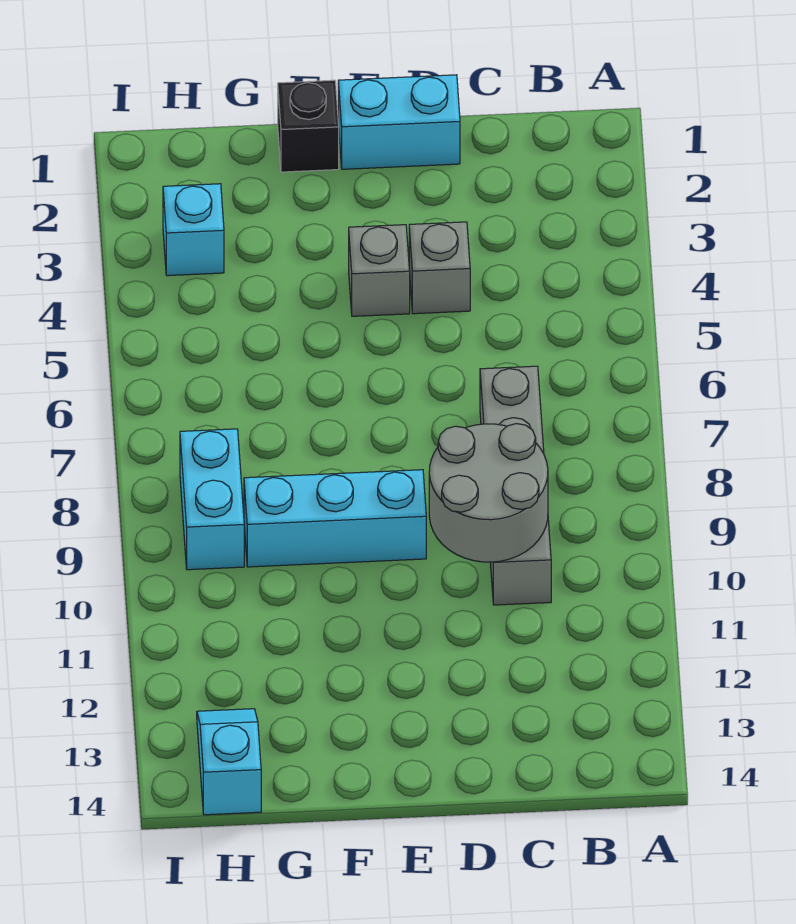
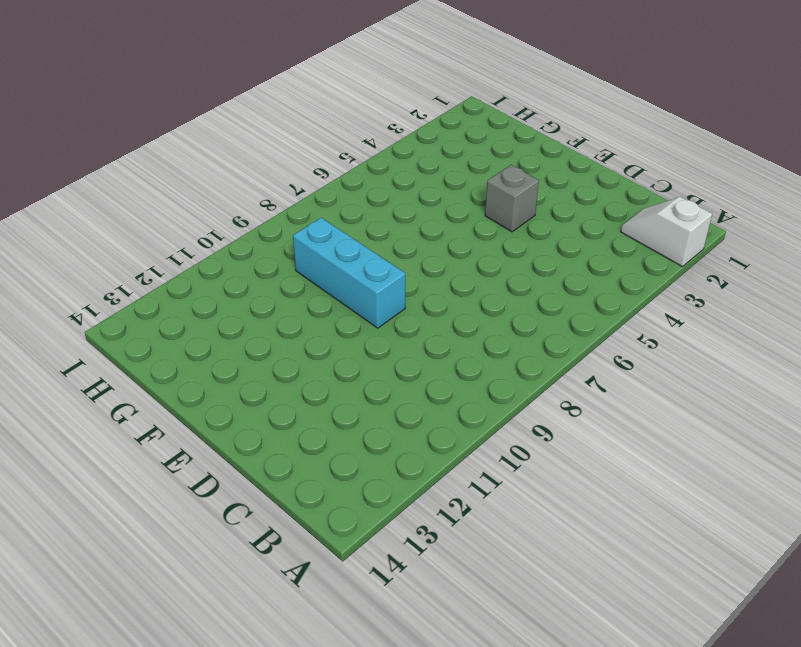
white slope A2:B2 level 1 top A -> none
none -> grey brick C7:C10 level 1
none -> cyan brick D1:E1 level 1

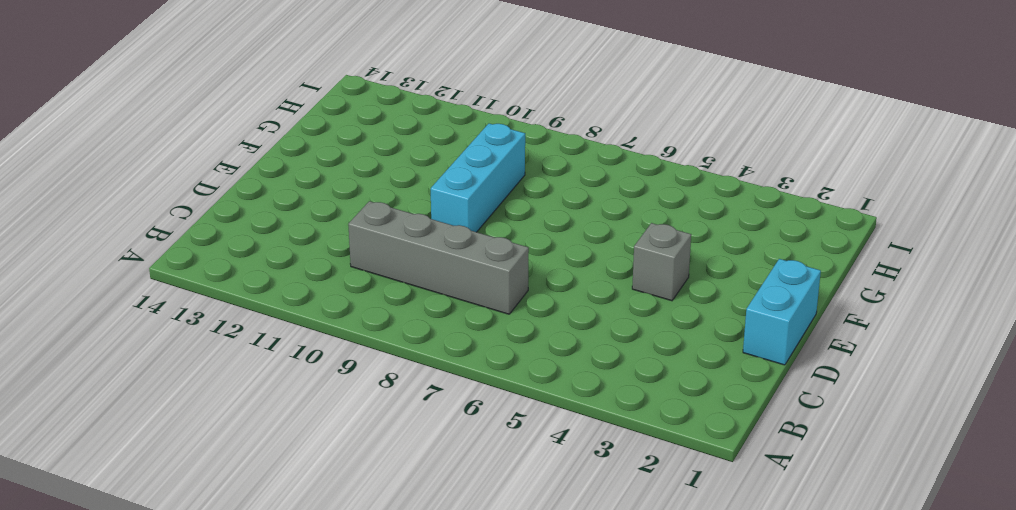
none -> grey brick D4 level 1
none -> black brick F1 level 1

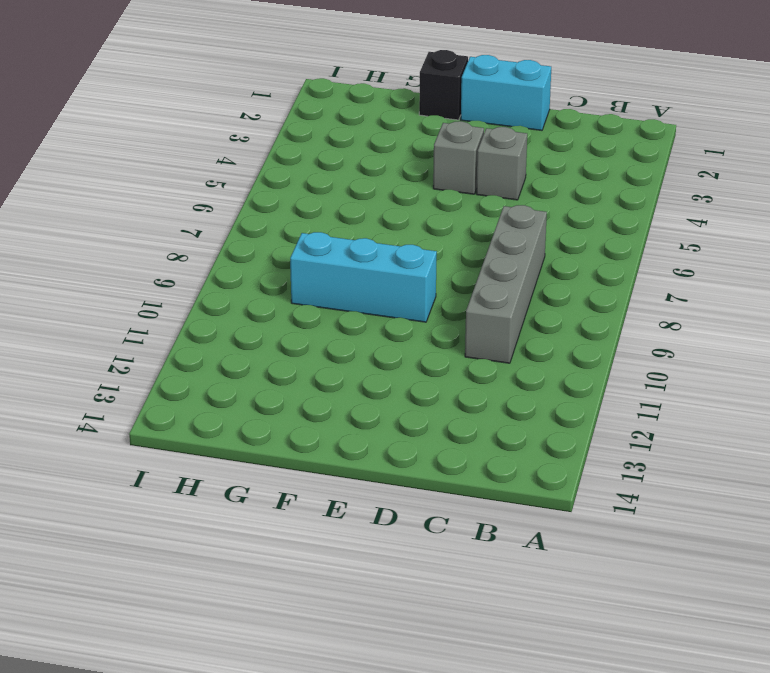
none -> cyan brick H3 level 1
none -> cyan brick H8:H9 level 1

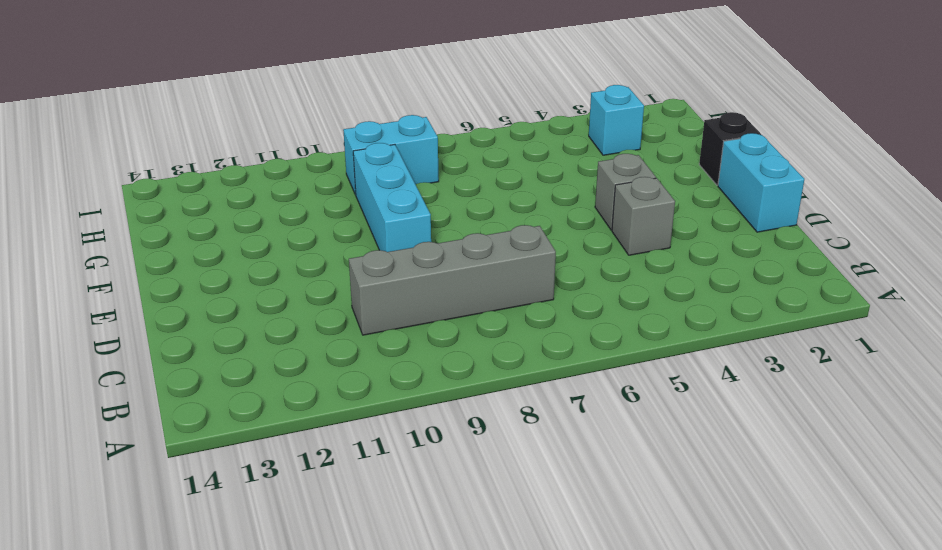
none -> cyan slope H13:H14 level 1 top 14
none -> grey round brick C9:D10 level 2

